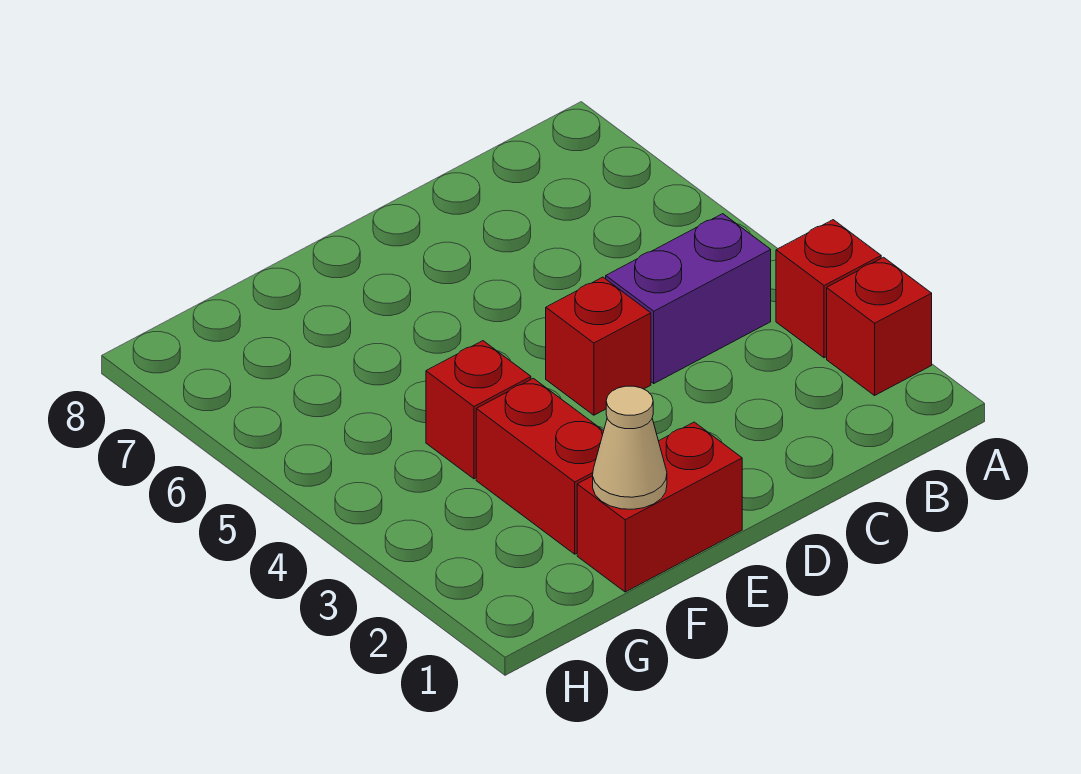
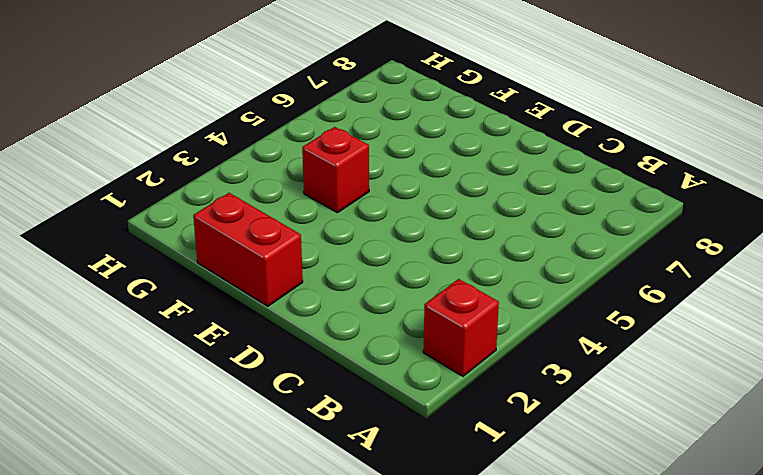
none -> red brick A3 level 1
none -> purple brick B4:C4 level 1

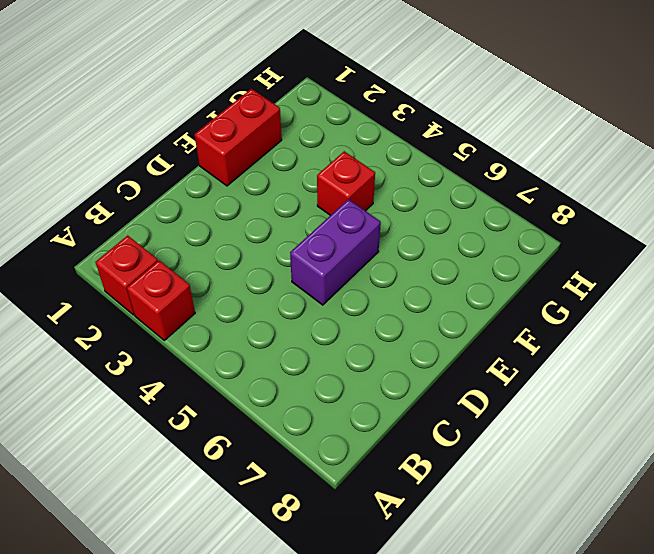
purple brick D5:E5 level 1 -> purple brick B4:C4 level 1
none -> red brick D4 level 1
none -> red brick F2:F3 level 1

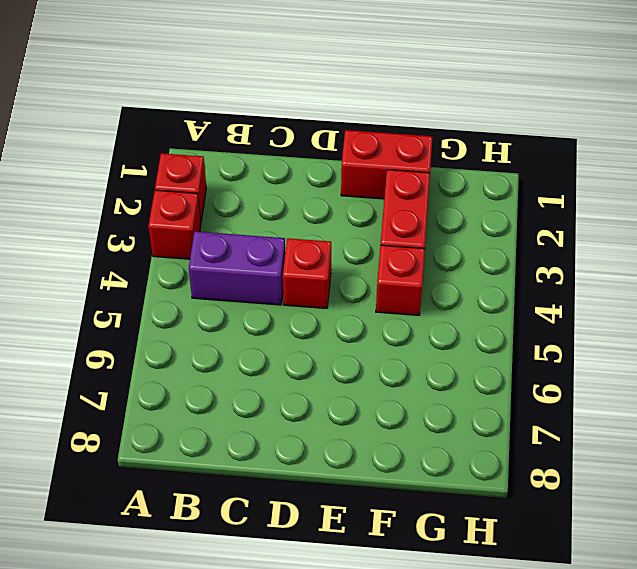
none -> tan cone F1 level 2

